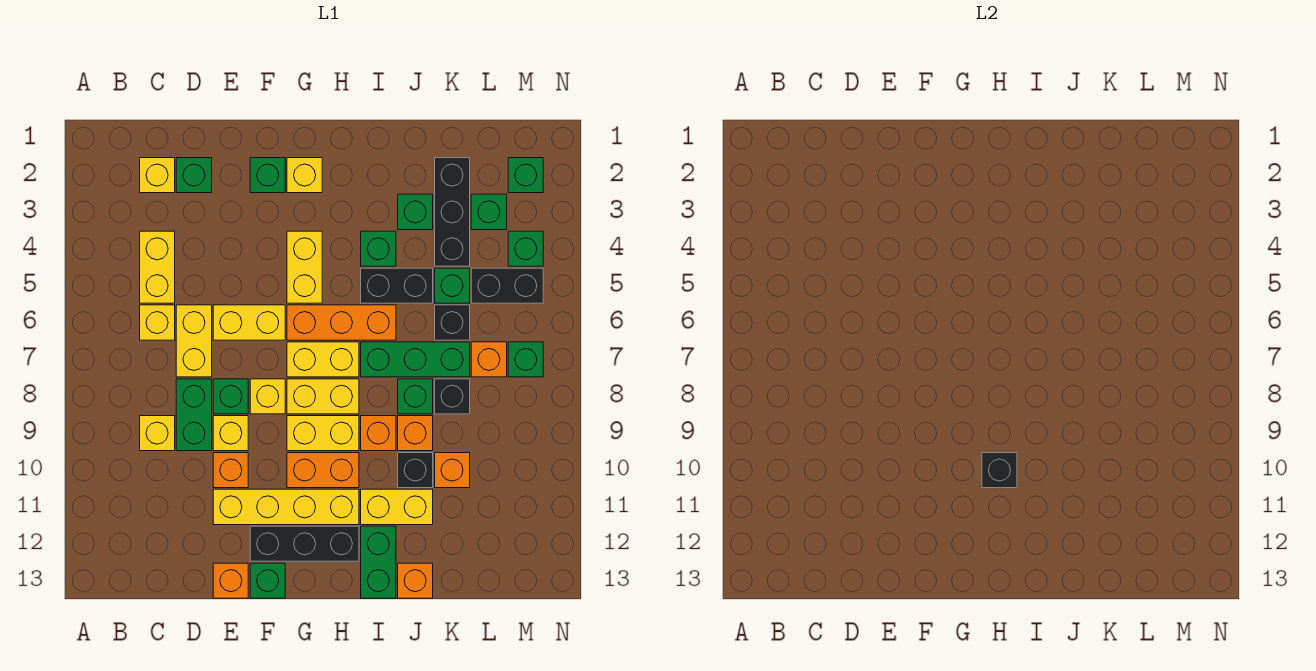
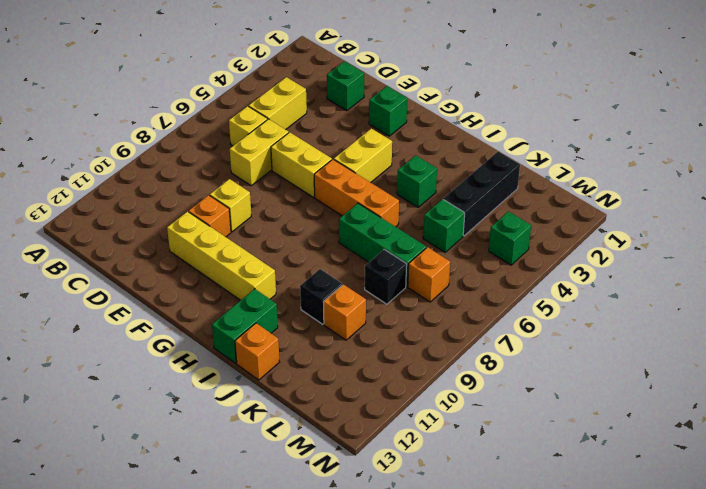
none -> yellow brick C2 level 1
none -> yellow brick C9 level 1
none -> green brick D8:D9 level 1
none -> green brick E8 level 1

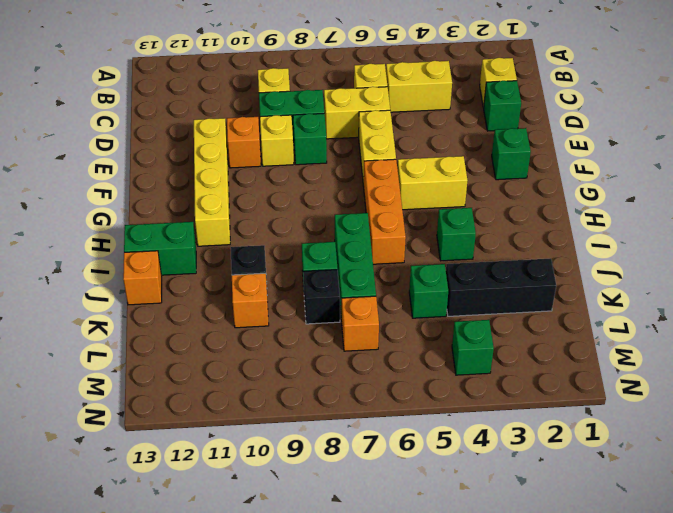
none -> orange brick E13 level 1
none -> yellow brick F8 level 1
none -> black brick F12:H12 level 1
none -> green brick F13 level 1

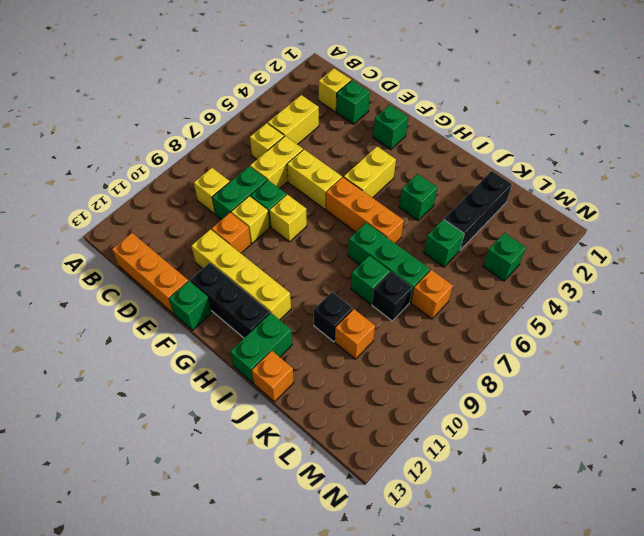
orange brick C13:E13 level 1 -> orange brick E13 level 1
none -> yellow brick G2 level 1
none -> yellow brick G7:H7 level 1
none -> yellow brick G8:H8 level 1
none -> yellow brick G9:H9 level 1

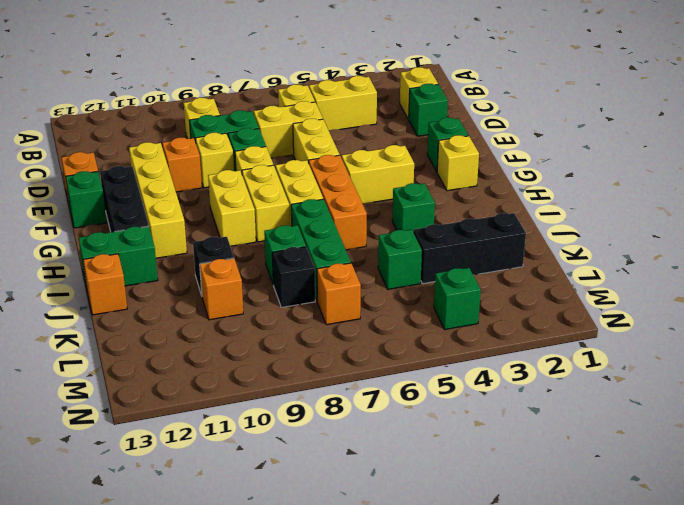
none -> orange brick G10:H10 level 1
none -> black brick I5:J5 level 1
none -> orange brick I9 level 1
none -> yellow brick I11:J11 level 1

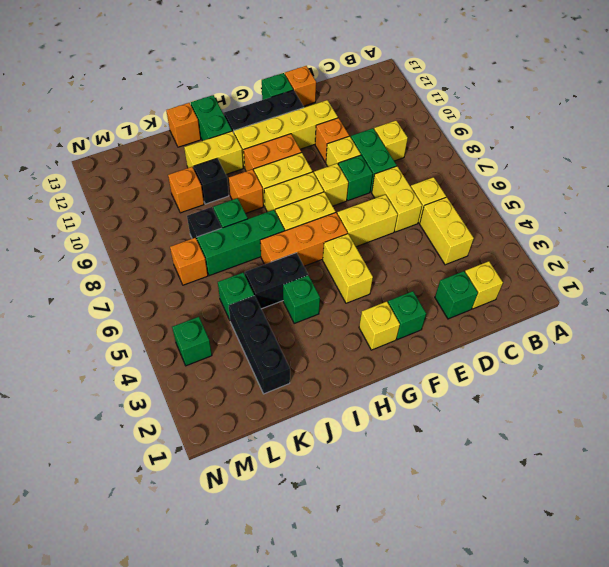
none -> green brick J3 level 1
none -> orange brick J9 level 1
none -> black brick K6 level 1
none -> green brick L3 level 1

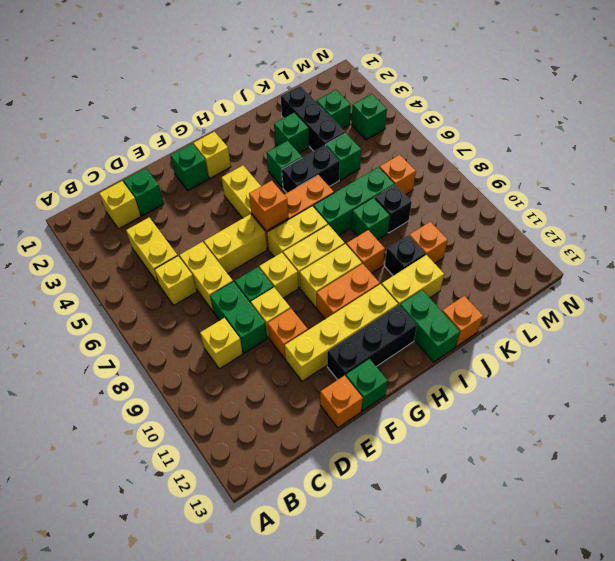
orange brick G6 level 2 -> orange brick J9 level 1
none -> black brick K6 level 1
none -> black brick L5:M5 level 1
none -> green brick M2 level 1
none -> green brick M7 level 1

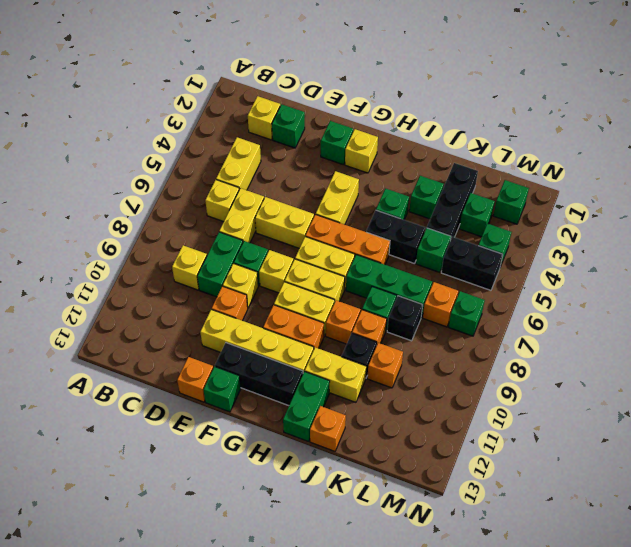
none -> black brick K6 level 1
none -> black brick H10 level 2

